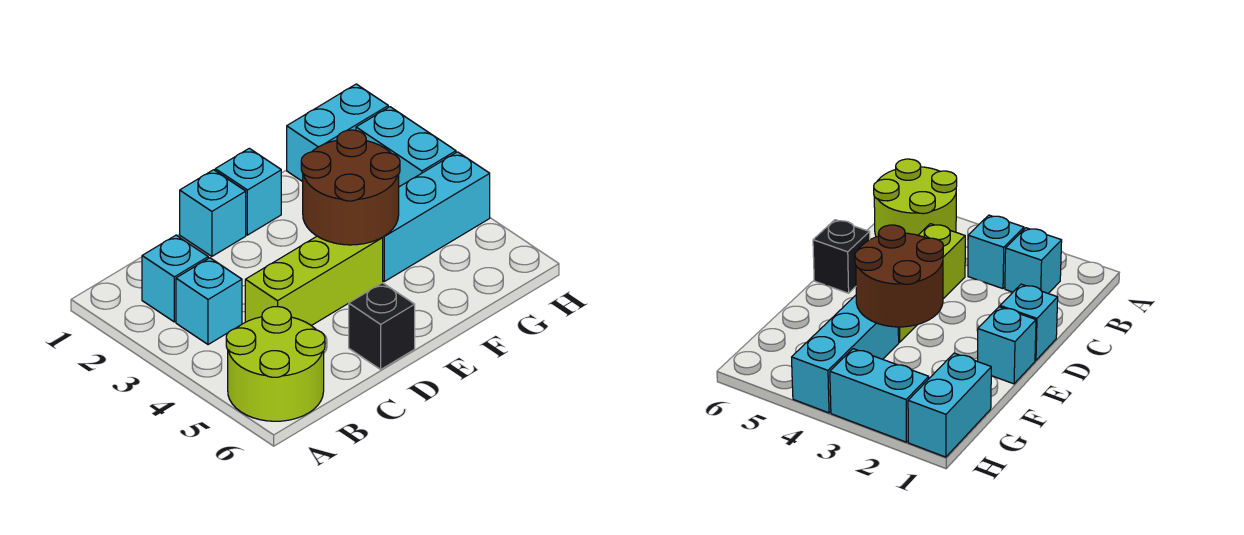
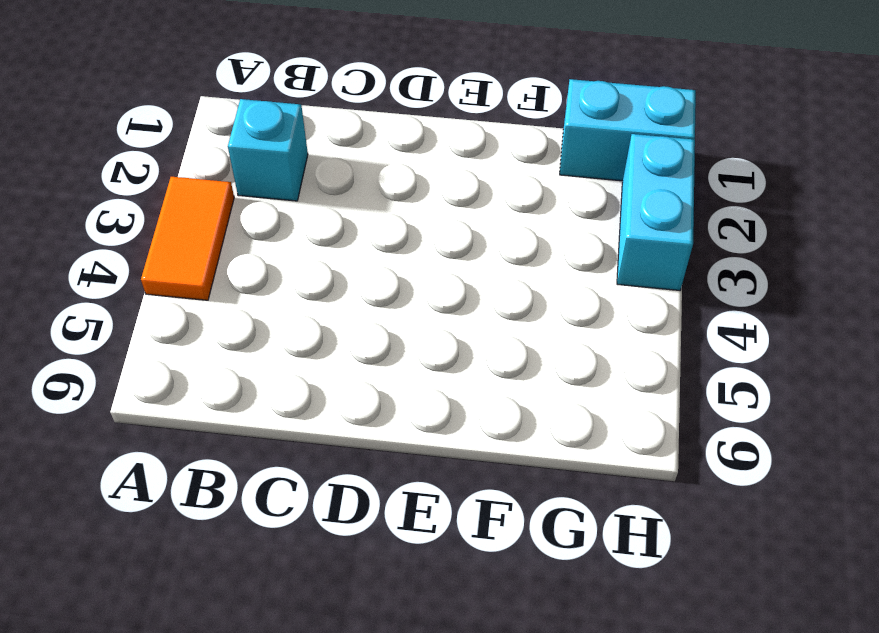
orange tile A3:A4 level 1 -> none
none -> lime round brick A5:B6 level 1
none -> cyan brick B3 level 1

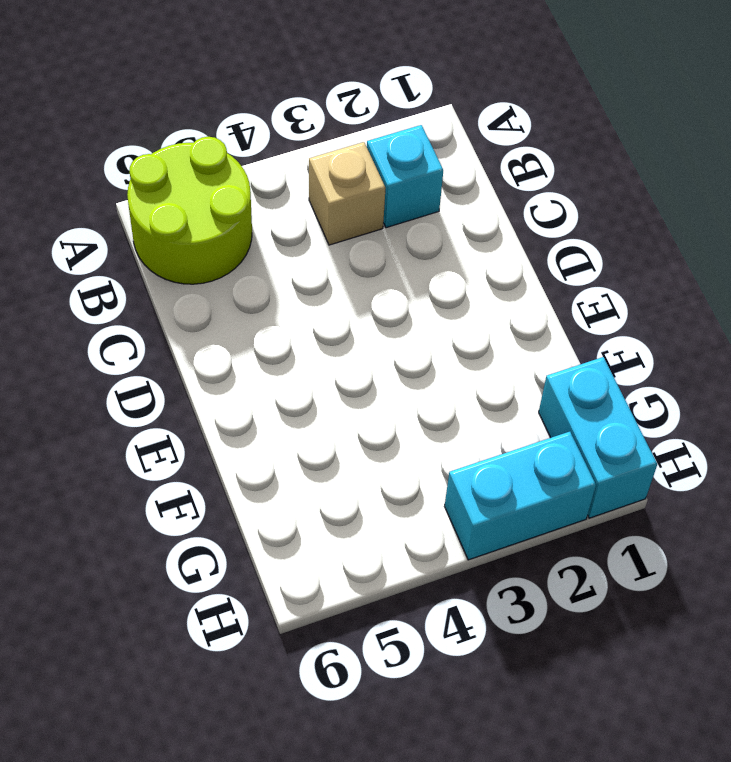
tan brick B3 level 1 -> cyan brick B3 level 1
none -> lime brick C4:E4 level 1
none -> cyan brick D1 level 1

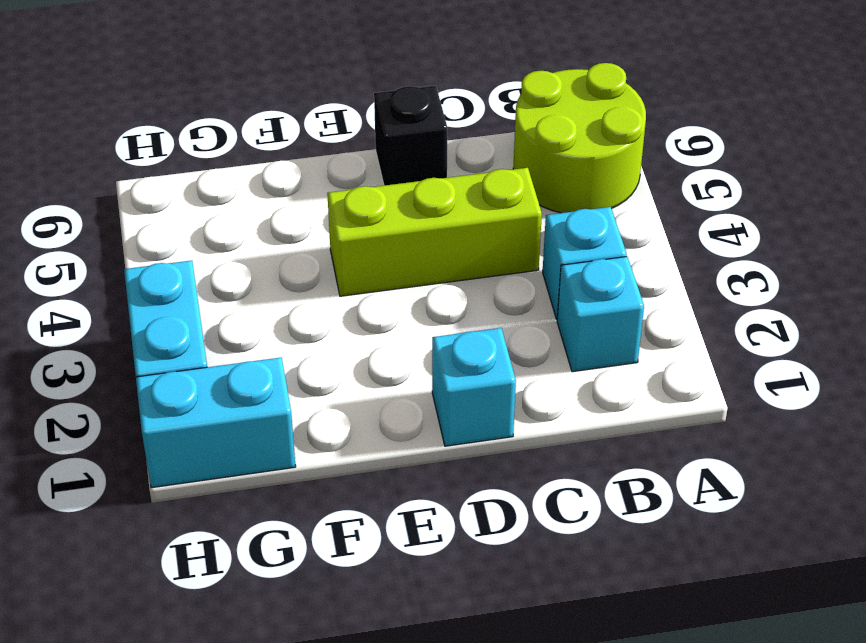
none -> cyan brick E1 level 1
none -> cyan brick F4:H4 level 1

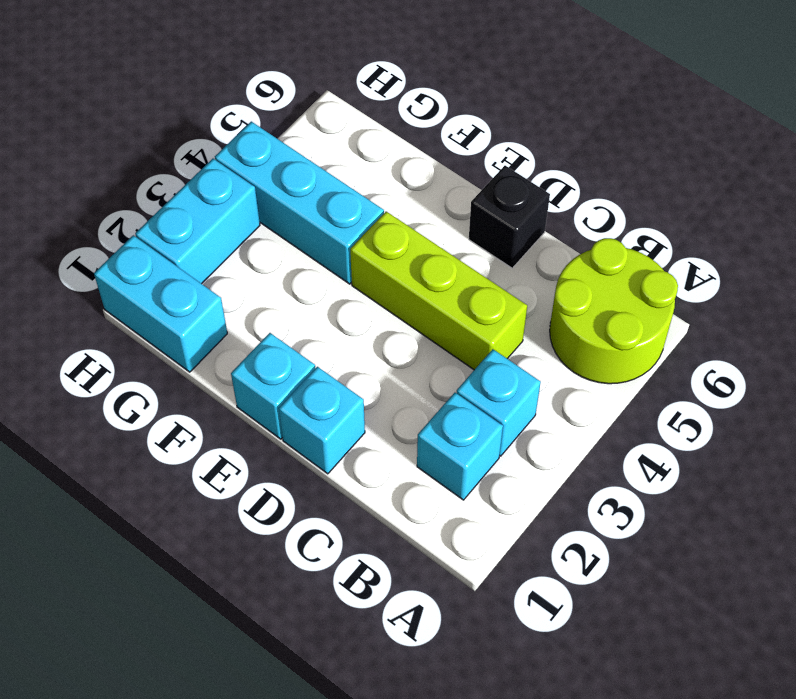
none -> brown round brick E3:F4 level 2

